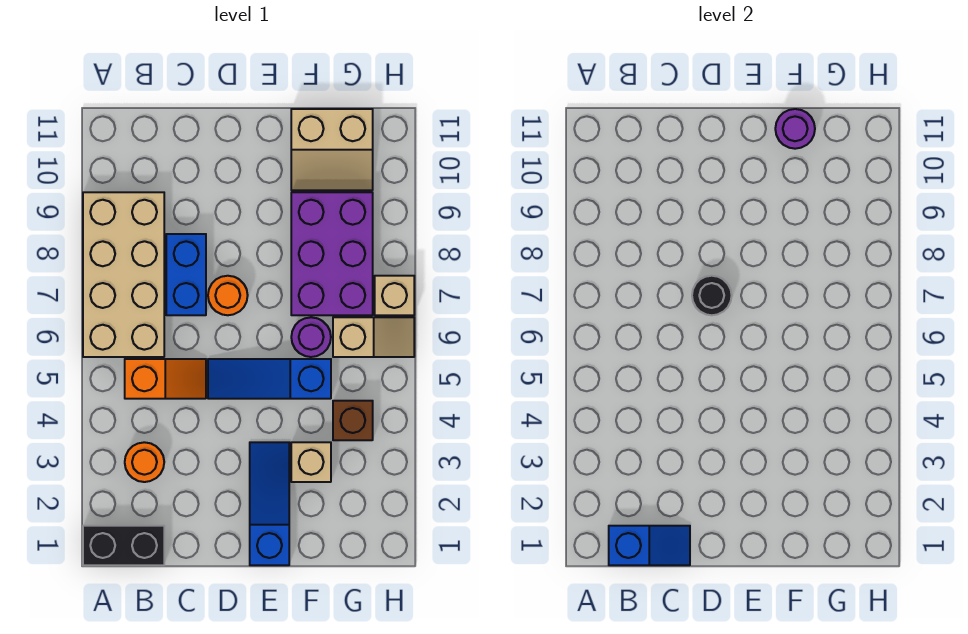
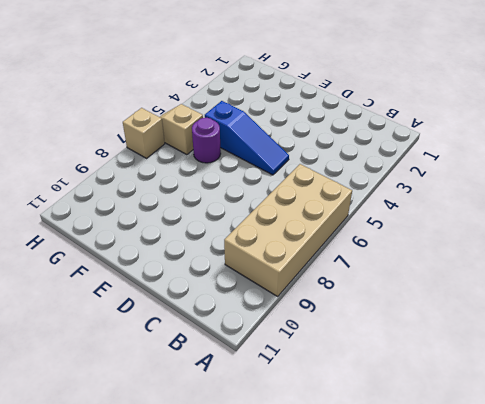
none -> black brick A1:B1 level 1
none -> orange round brick B3 level 1
none -> orange slope B5:C5 level 1 top B

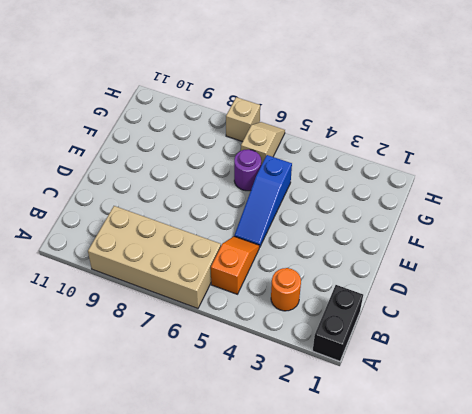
none -> blue brick C7:C8 level 1
none -> orange round brick D7 level 1
none -> blue slope E1:E3 level 1 top 1

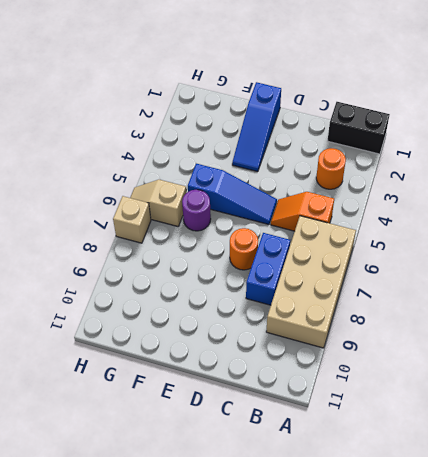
none -> tan brick F3 level 1
none -> purple brick F7:G9 level 1
none -> tan slope F10:G11 level 1 top 11

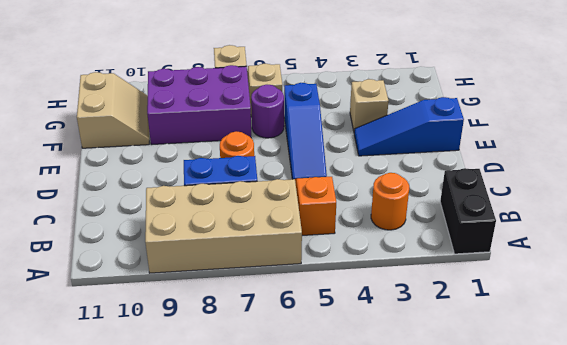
none -> brown brick G4 level 1
none -> blue slope B1:C1 level 2 top B
none -> black round brick D7 level 2

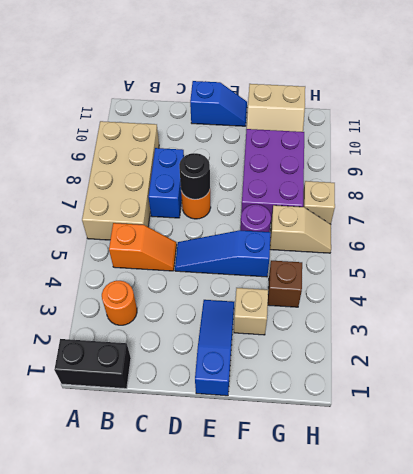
blue slope D11:E11 level 1 top D -> blue slope B1:C1 level 2 top B
none -> purple round brick F11 level 2

